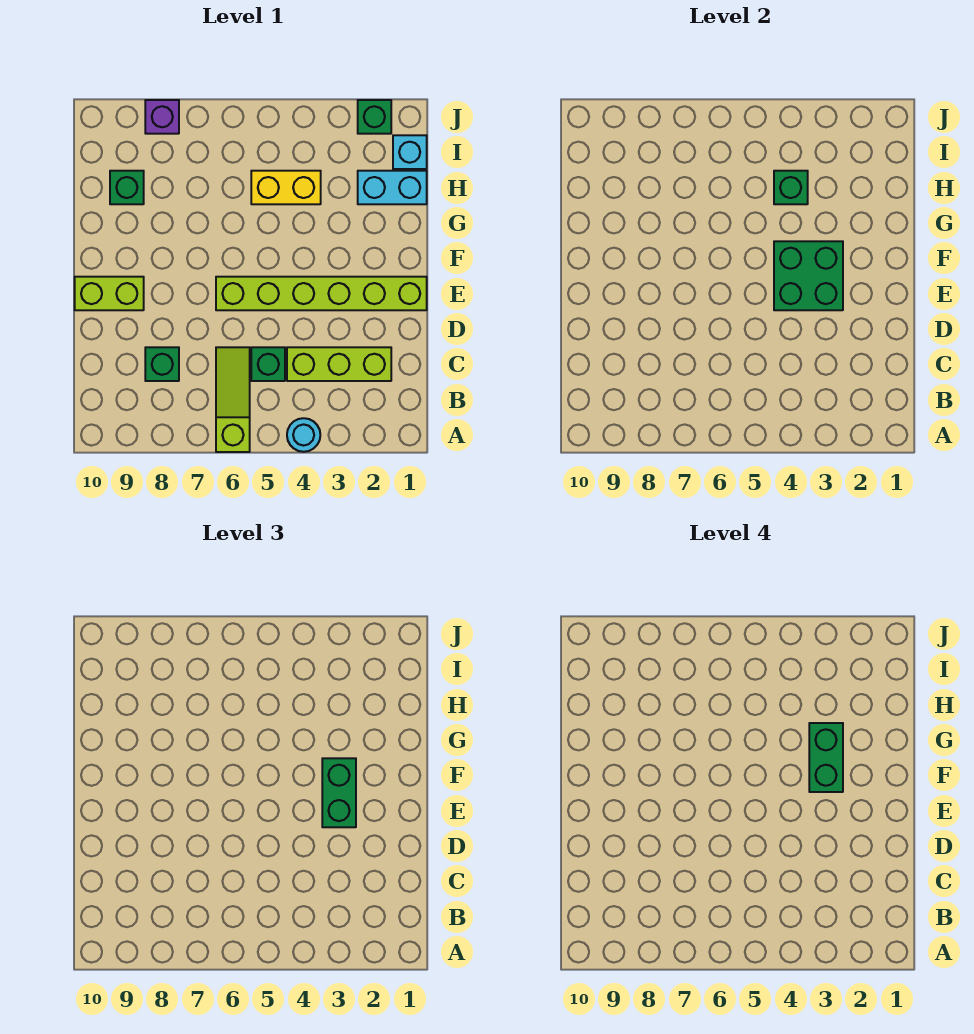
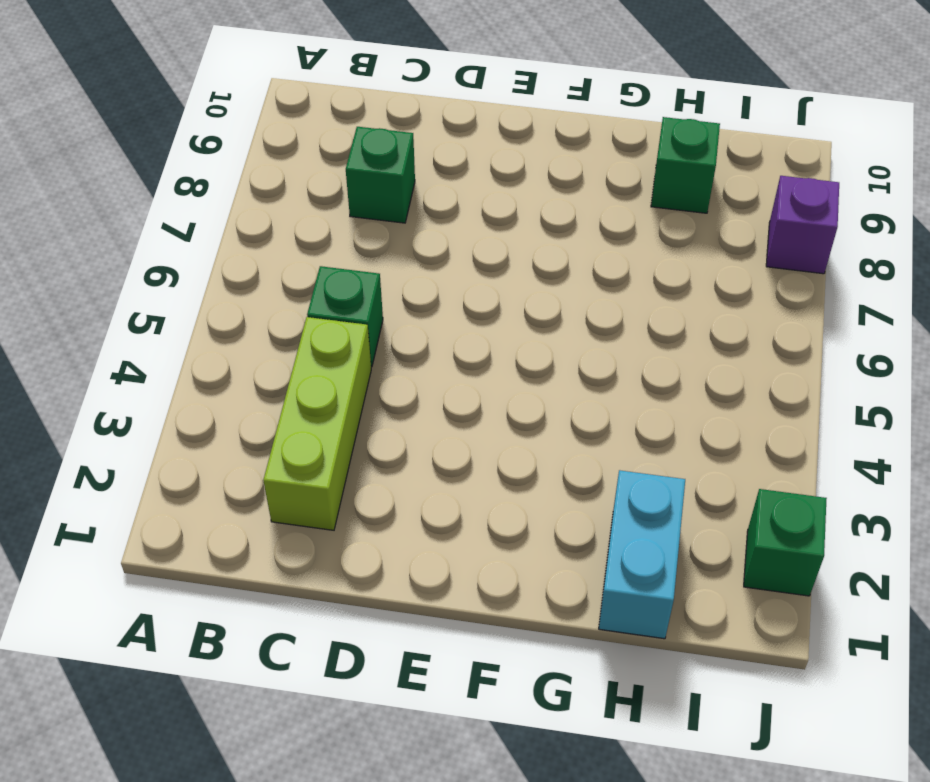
none -> cyan round brick A4 level 1
none -> lime slope A6:C6 level 1 top A
none -> lime brick E1:E6 level 1

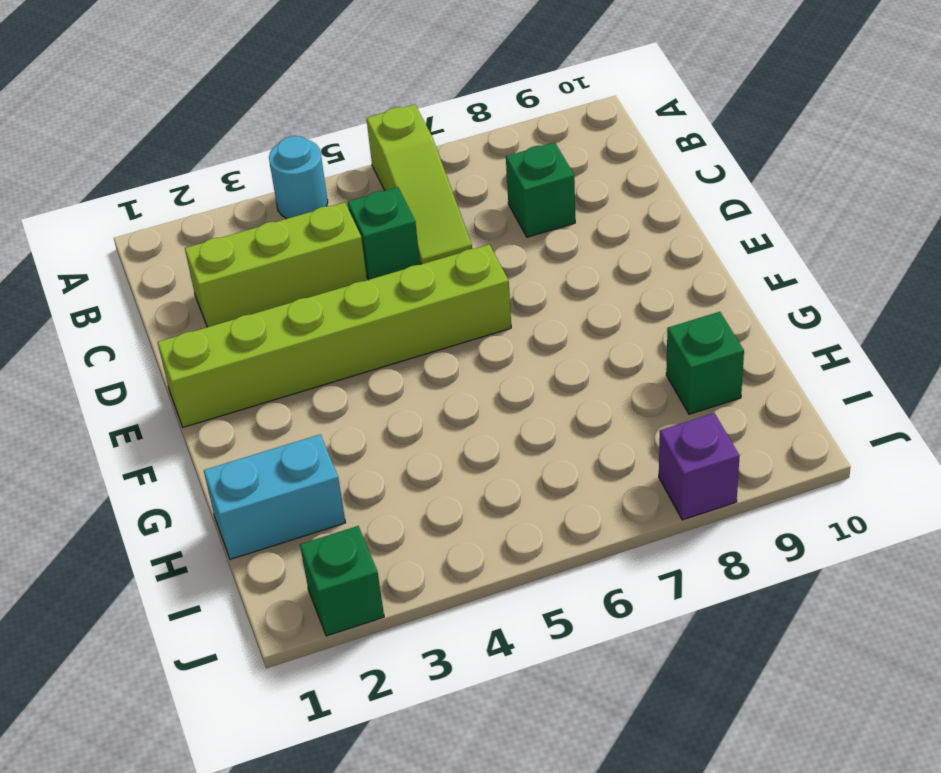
none -> lime brick E9:E10 level 1
none -> yellow brick H4:H5 level 1
none -> cyan brick I1 level 1

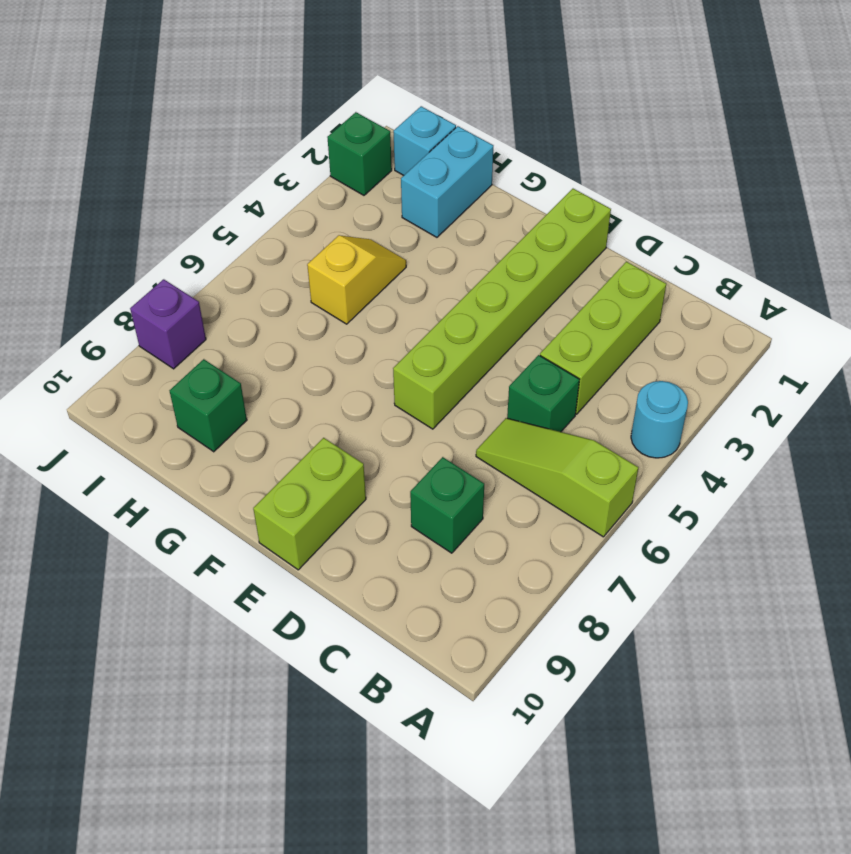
yellow slope H4:H5 level 1 top 5 -> yellow brick H4:H5 level 1
none -> green brick E3:F4 level 2
none -> green brick H4 level 2
none -> green brick E3:F3 level 3

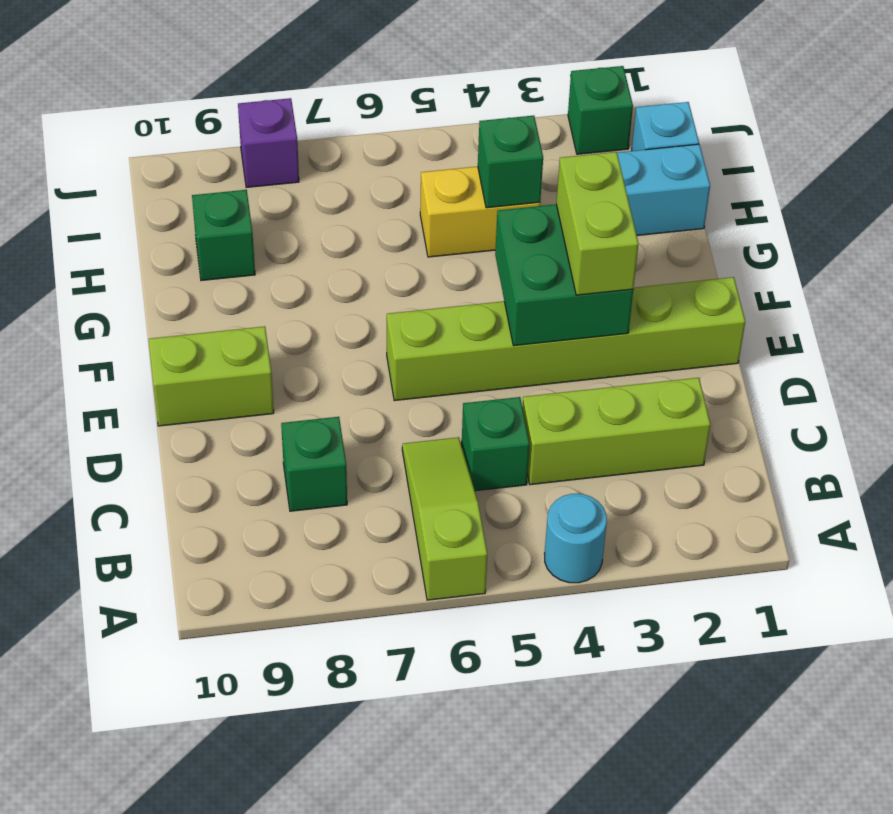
lime brick E3:F3 level 3 -> green brick E3:F3 level 3
none -> green brick F3:G3 level 4

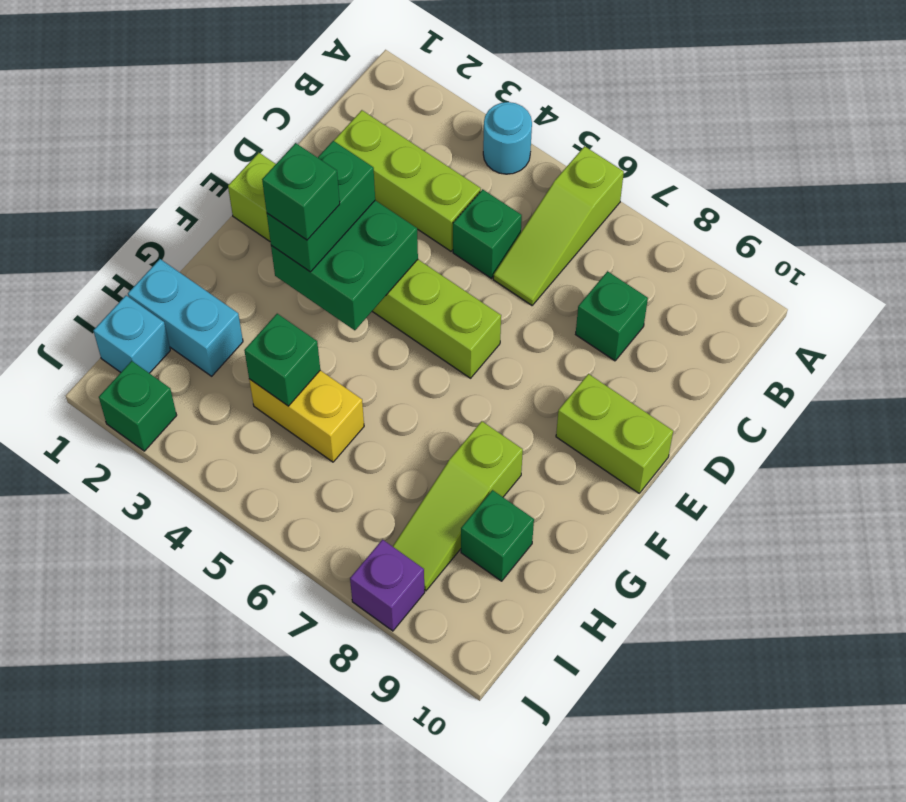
green brick F3 level 4 -> green brick F3:G3 level 4
lime slope G8:I8 level 1 top G -> none

